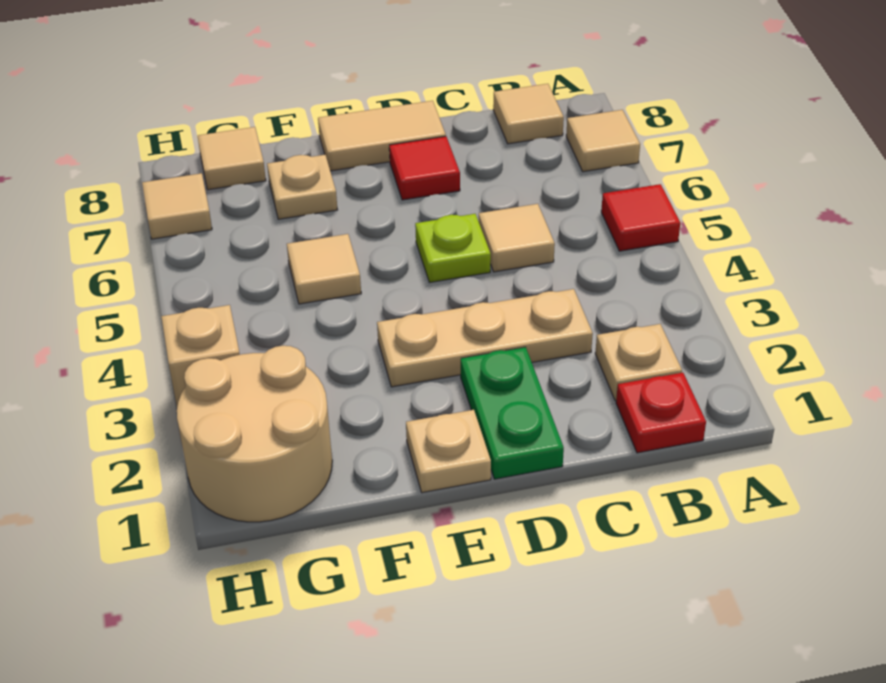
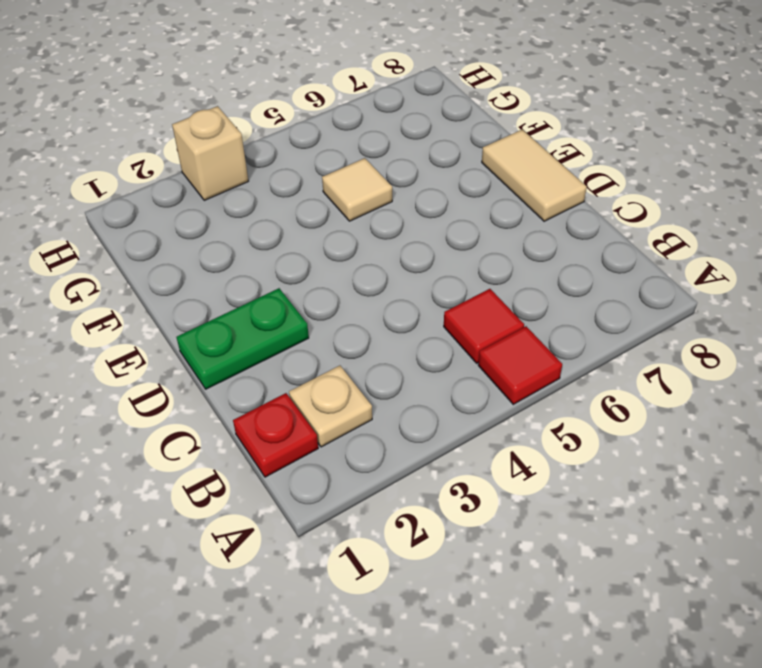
red tile B5 level 1 -> red tile D7 level 1
none -> tan tile A7 level 1
none -> tan tile B8 level 1
none -> tan plate C3:E3 level 1

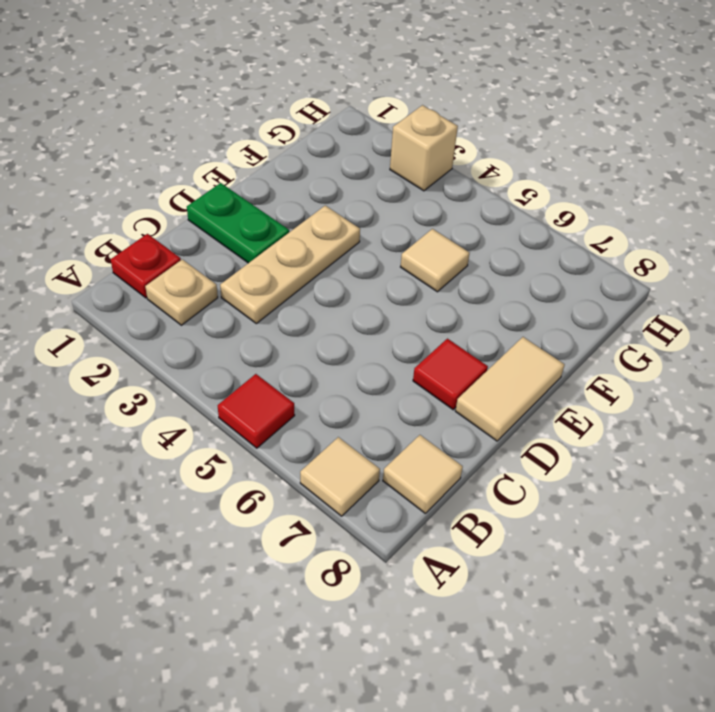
none -> tan tile C5 level 1
none -> lime plate D5 level 1
none -> tan plate E1 level 1

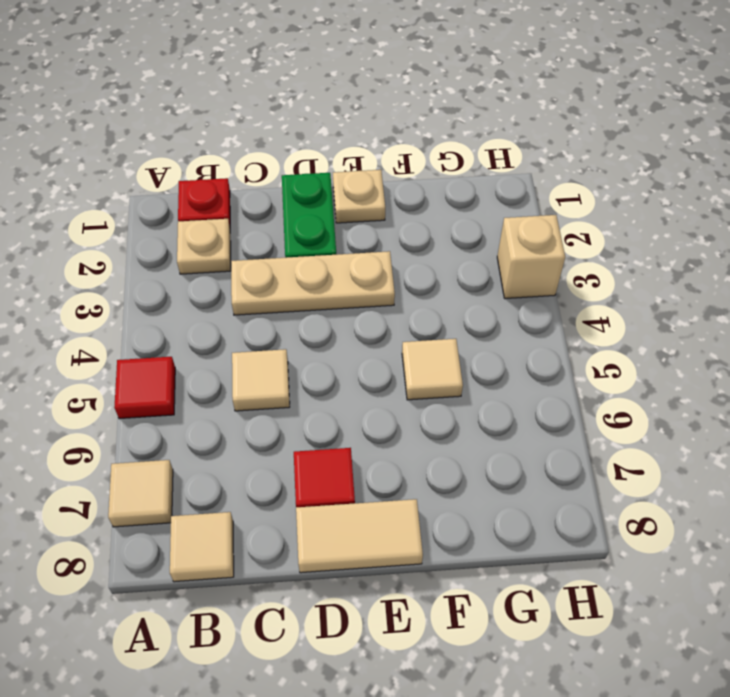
none -> lime plate D5 level 1
none -> tan plate F7 level 1
none -> tan round brick G1:H2 level 1

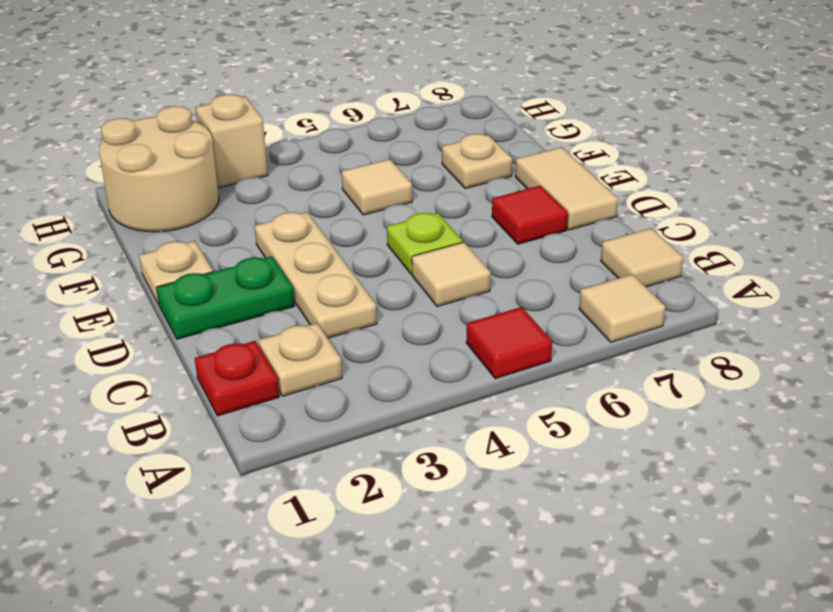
none -> tan tile G8 level 1
none -> tan tile H7 level 1

